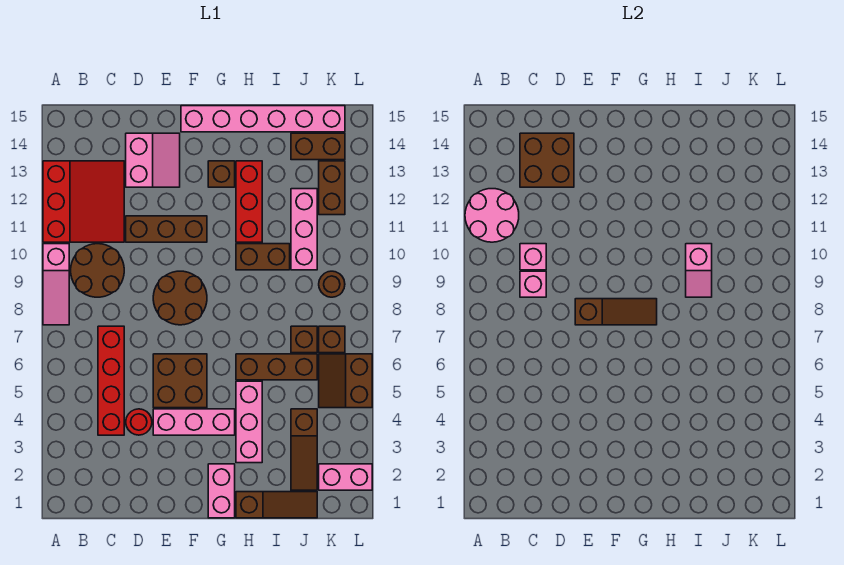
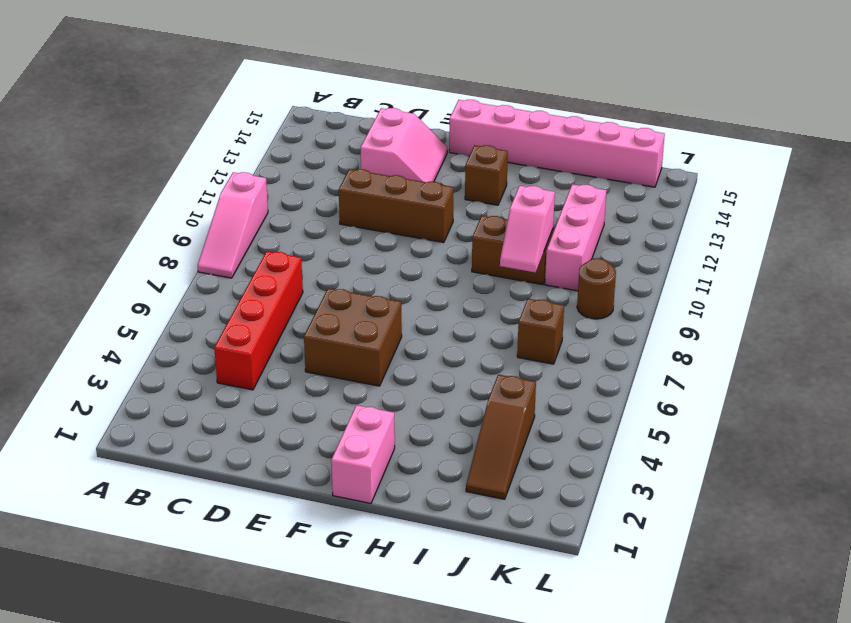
none -> red slope A11:C13 level 1 top A
none -> brown round brick B9:C10 level 1
none -> red round brick D4 level 1
none -> pink brick E4:G4 level 1

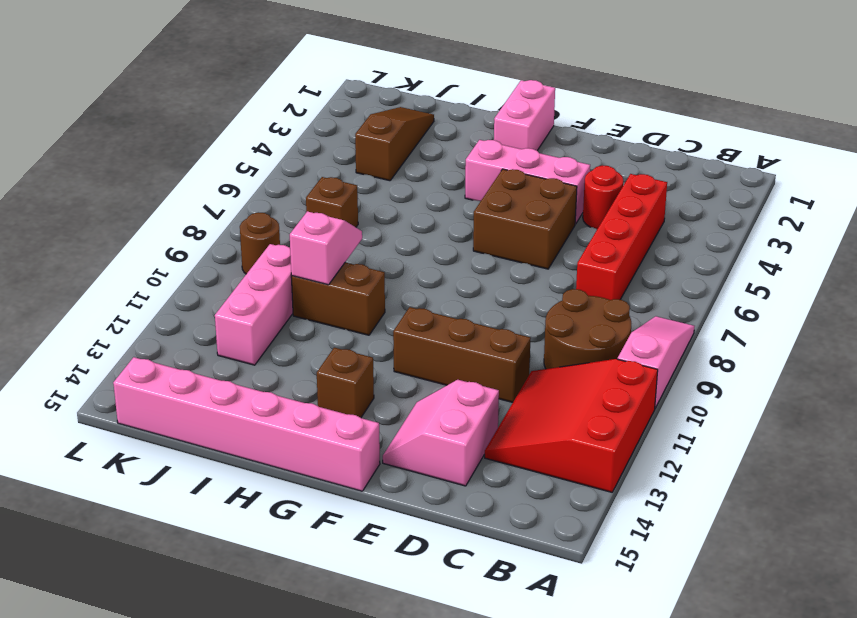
none -> brown round brick E8:F9 level 1
none -> brown slope H1:J1 level 1 top H
none -> pink brick H3:H5 level 1
none -> brown brick H6:J6 level 1

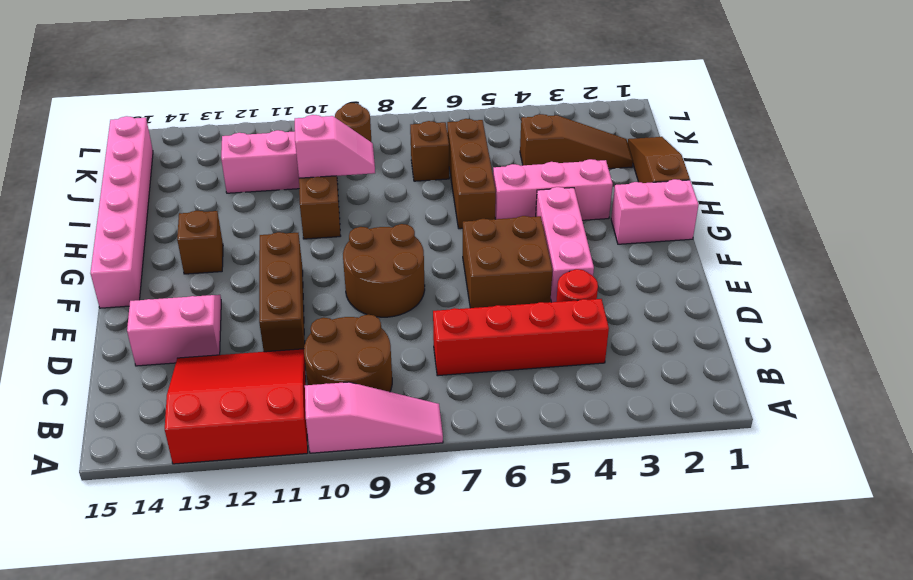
none -> red brick H11:H13 level 1
none -> brown brick J14:K14 level 1
none -> pink brick K2:L2 level 1
none -> brown slope K5:L6 level 1 top L

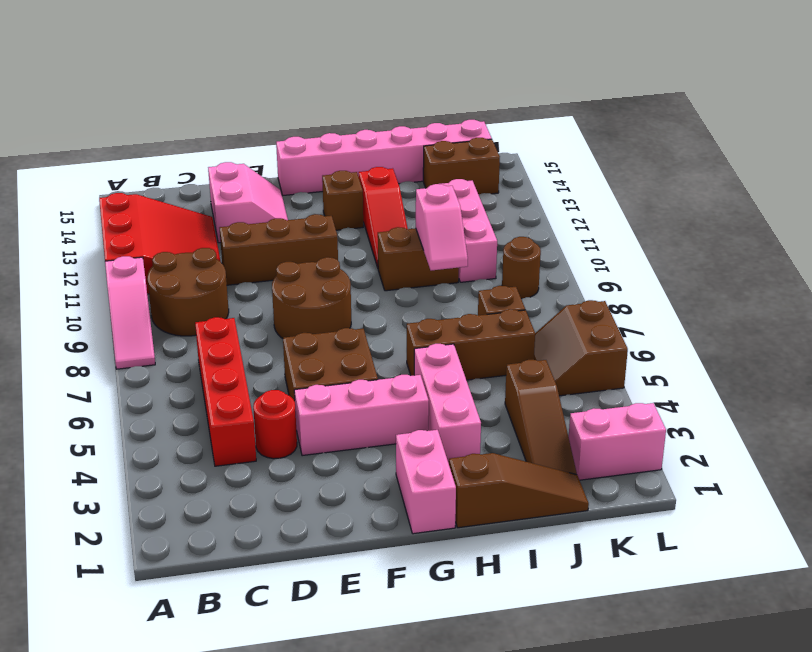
red slope H11:H13 level 1 top 13 -> red brick H11:H13 level 1
none -> brown brick K7 level 1
none -> brown brick K12:K13 level 1
none -> pink round brick A11:B12 level 2
none -> pink brick C9 level 2

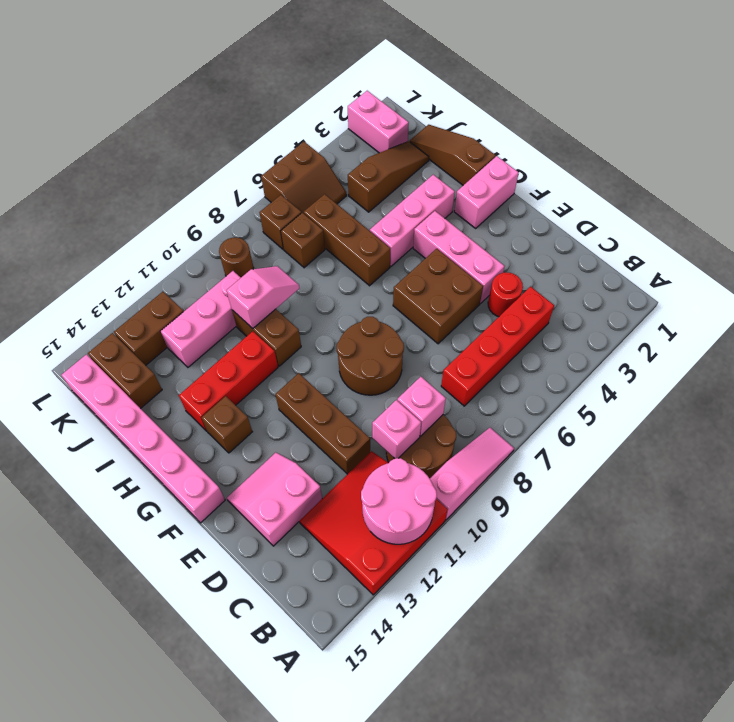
none -> brown brick C13:D14 level 2
none -> brown slope E8:G8 level 2 top E

